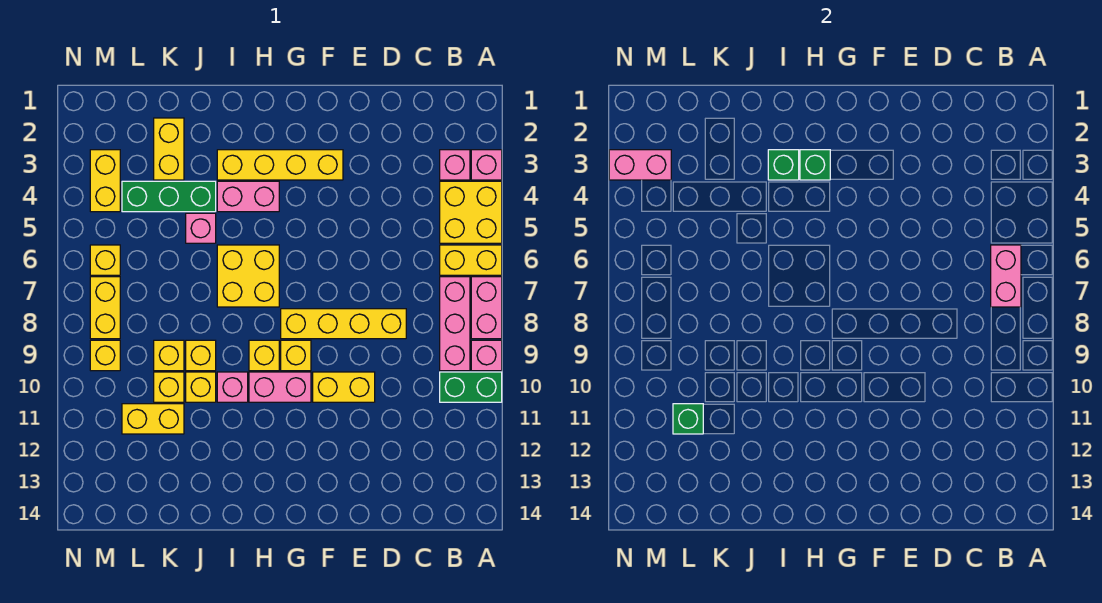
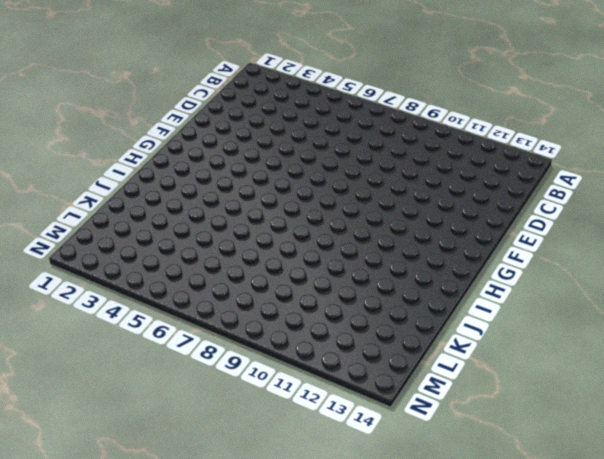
none -> pink brick A3 level 1
none -> yellow brick A4:B5 level 1
none -> yellow brick A6:B6 level 1
none -> pink brick A7:A8 level 1

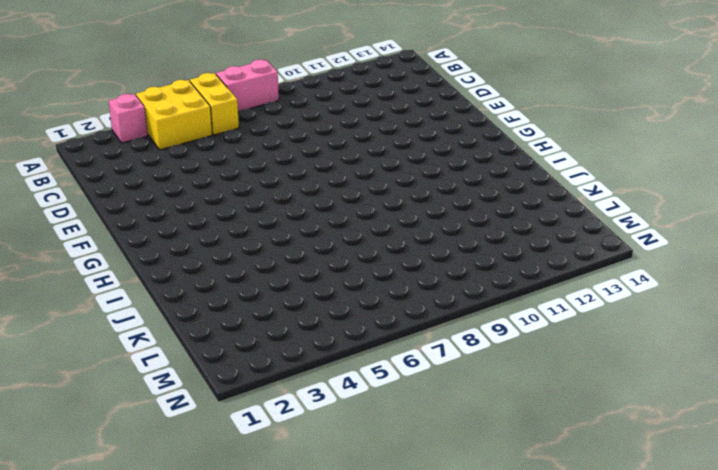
none -> pink brick A9 level 1
none -> green brick A10:B10 level 1
none -> pink brick B3 level 1
none -> pink brick B7:B9 level 1

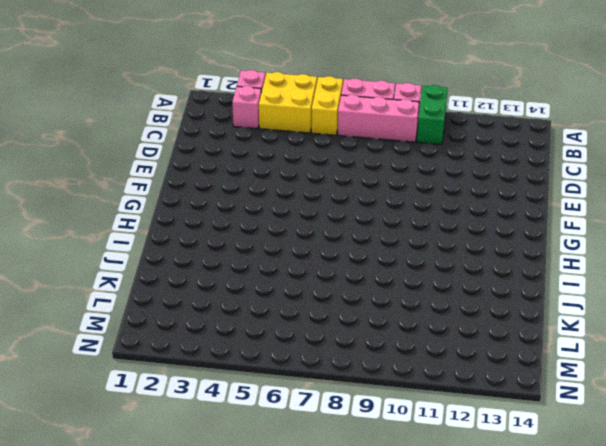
none -> yellow brick D8:G8 level 1
none -> yellow brick E10:F10 level 1
none -> yellow brick F3:I3 level 1
none -> yellow brick G9 level 1

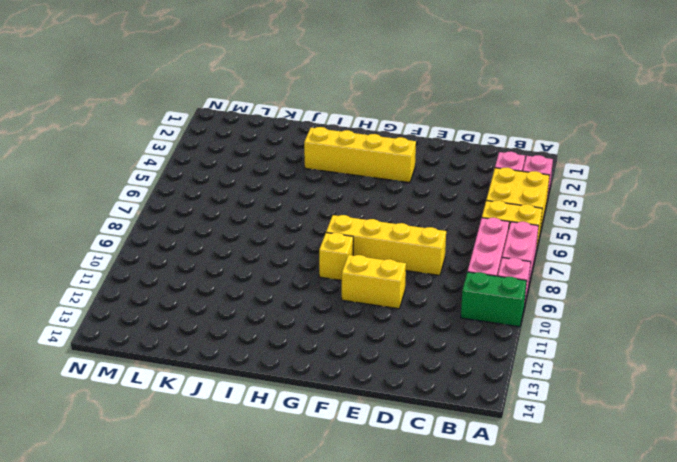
none -> pink brick G10:H10 level 1
none -> pink brick H4:I4 level 1
none -> yellow brick H6:I7 level 1
none -> yellow brick H9 level 1

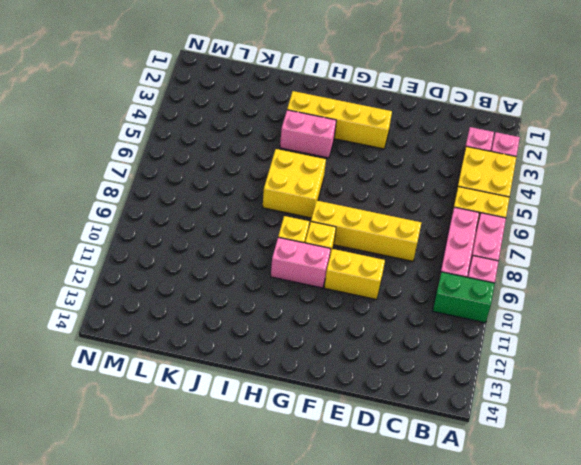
none -> pink brick I10 level 1
none -> green brick J4:L4 level 1
none -> pink brick J5 level 1
none -> yellow brick J9 level 1

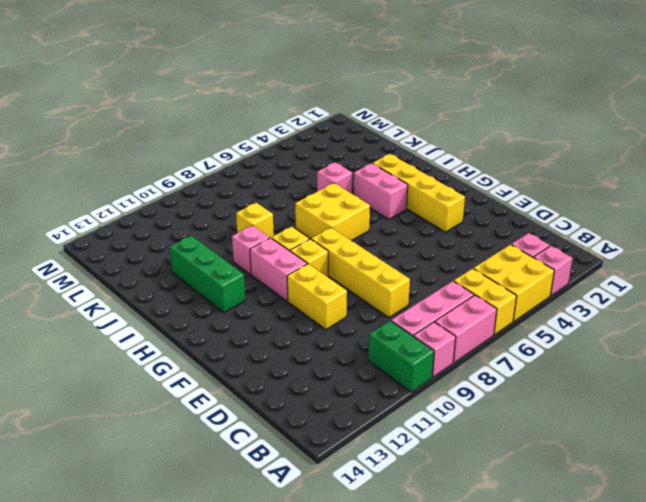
green brick H12:J12 level 1 -> green brick J4:L4 level 1
none -> yellow brick J10 level 1
none -> yellow brick K2:K3 level 1
none -> yellow brick K9 level 1
none -> yellow brick K10 level 1

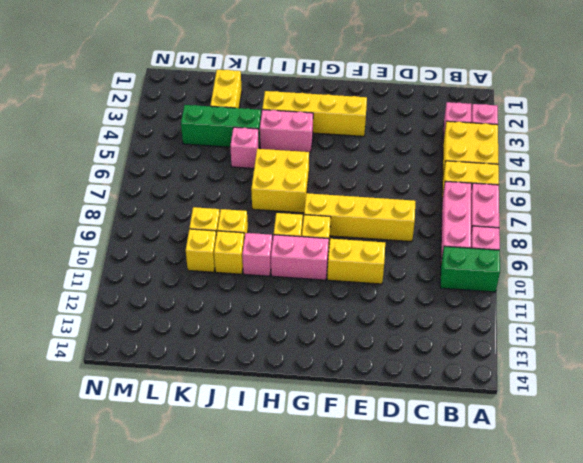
none -> yellow brick K11:L11 level 1
none -> yellow brick M3:M4 level 1
none -> yellow brick M6 level 1
none -> yellow brick M7:M8 level 1

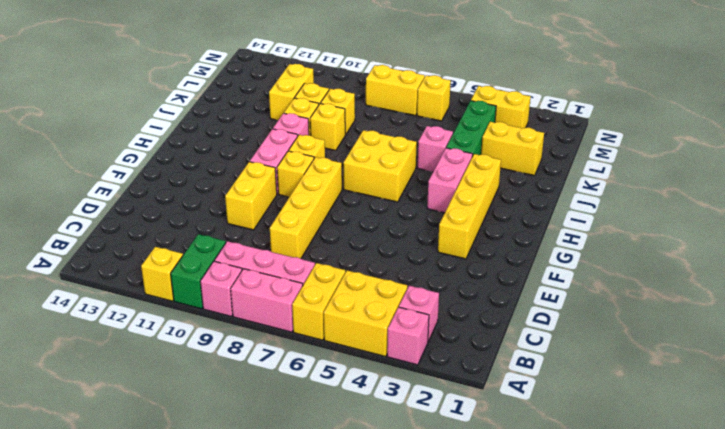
yellow brick A11 level 1 -> yellow brick M9 level 1
none -> pink brick B6:B7 level 2
none -> green brick H3 level 2
none -> green brick I3 level 2
none -> green brick L11 level 2

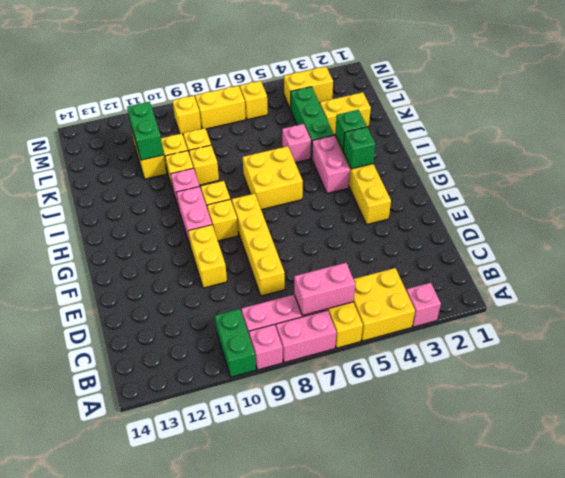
green brick K11:L11 level 2 -> green brick L11 level 2
none -> pink brick B3 level 1
none -> pink brick M3:N3 level 2

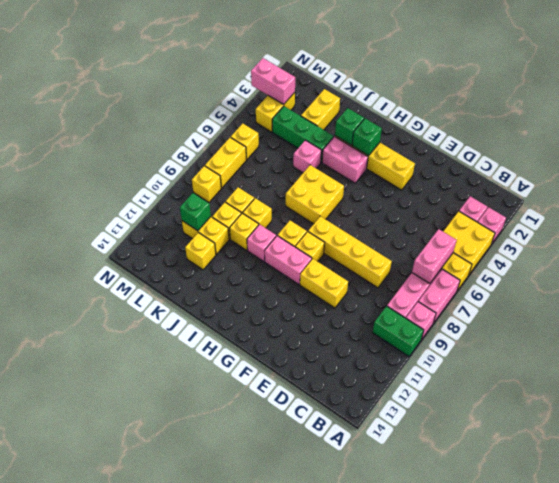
yellow brick K12 level 1 -> none

